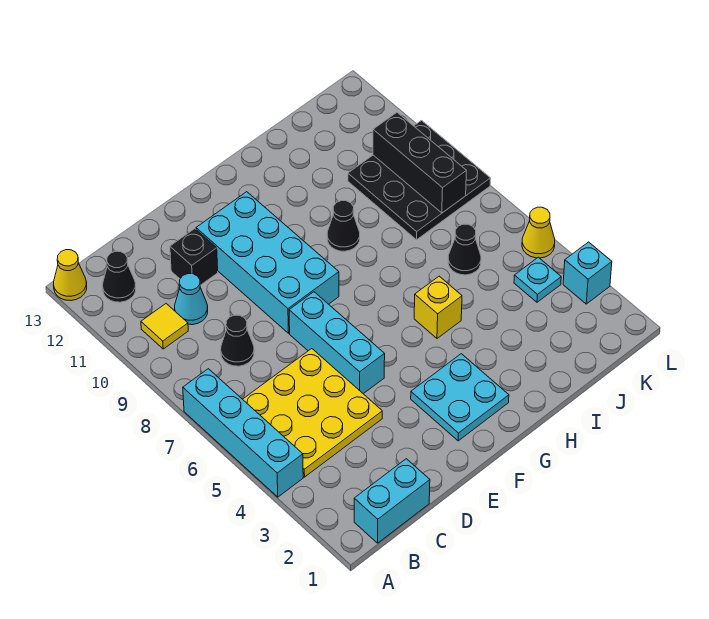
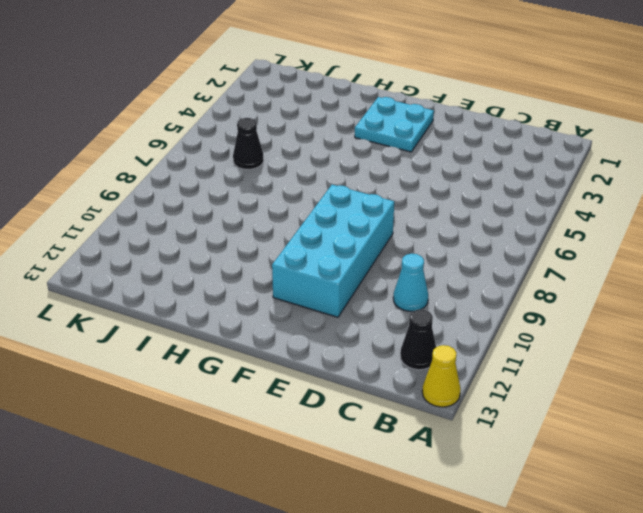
none -> cyan brick A4:A7 level 1
none -> cyan brick B1:C1 level 1
none -> yellow plate B4:D6 level 1

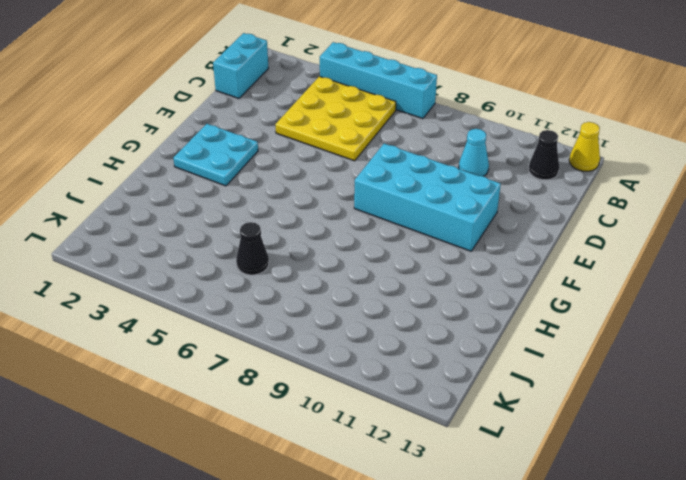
none -> yellow tile B10 level 1
none -> black cone C8 level 1
none -> black brick D11 level 1

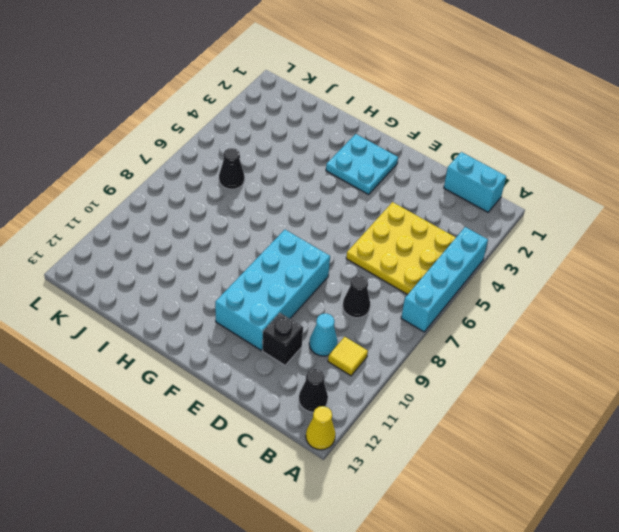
none -> cyan brick E5:E7 level 1
none -> yellow brick H5 level 1
none -> black cone H9 level 1

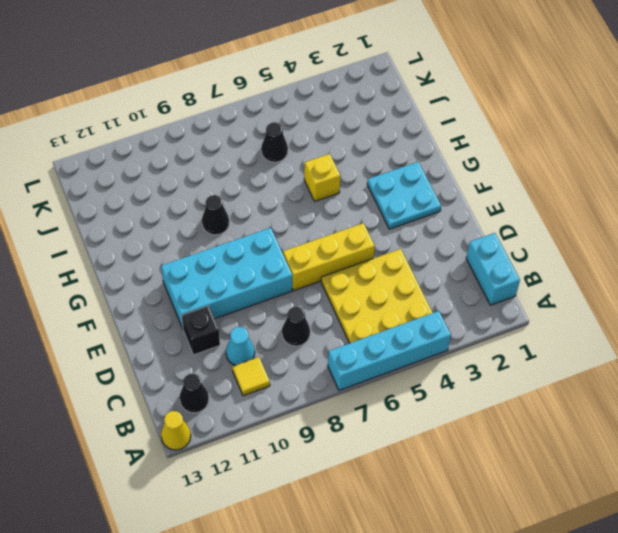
yellow brick E5:E7 level 1 -> cyan brick E5:E7 level 1
none -> black plate J8:L10 level 1
none -> cyan plate K4 level 1
none -> cyan brick L3 level 1

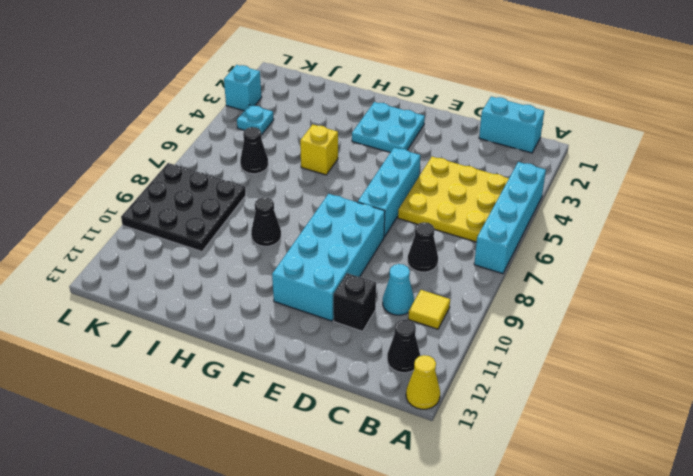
none -> yellow cone L5 level 1
none -> black brick K8:K10 level 2

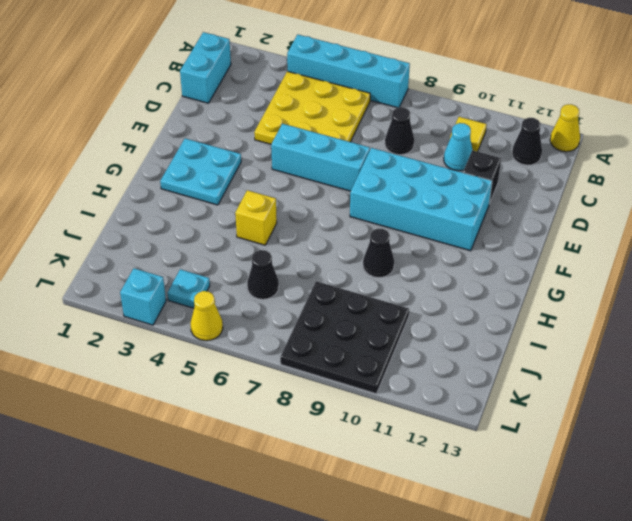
none -> black brick K8:K10 level 2

